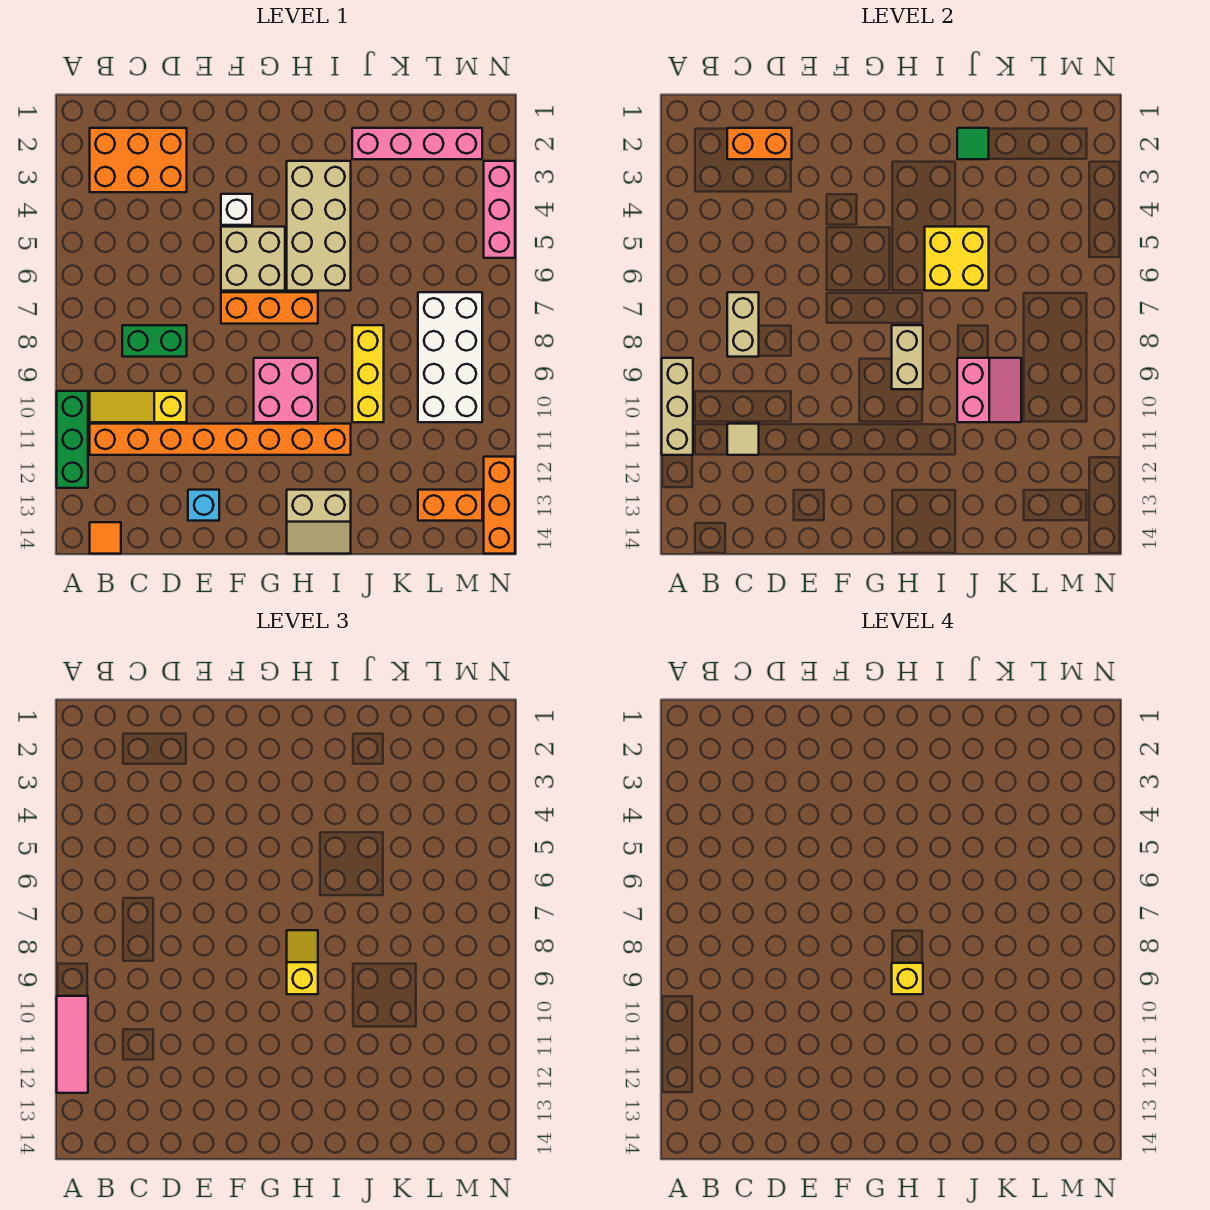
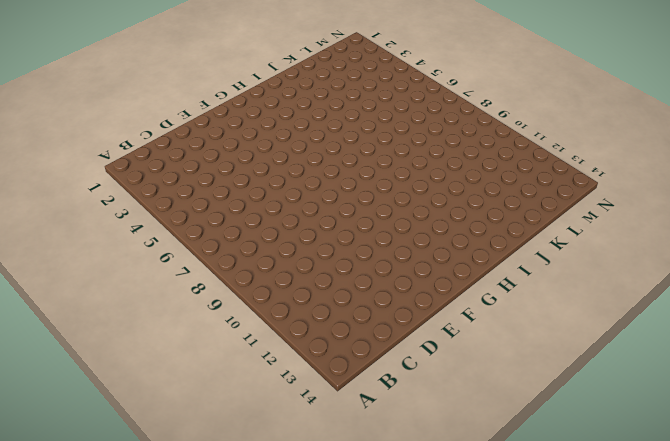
none -> green brick A10:A12 level 1
none -> orange brick B2:D3 level 1
none -> yellow slope B10:D10 level 1 top D
none -> orange brick B11:I11 level 1

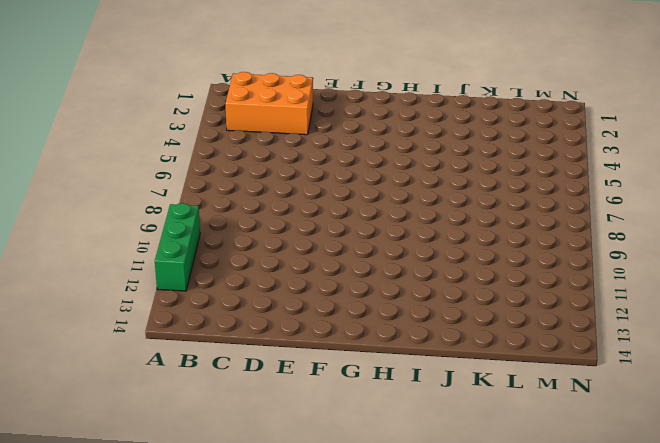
none -> yellow slope B10:D10 level 1 top D
none -> orange brick B11:I11 level 1
none -> orange tile B14 level 1
none -> green brick C8:D8 level 1

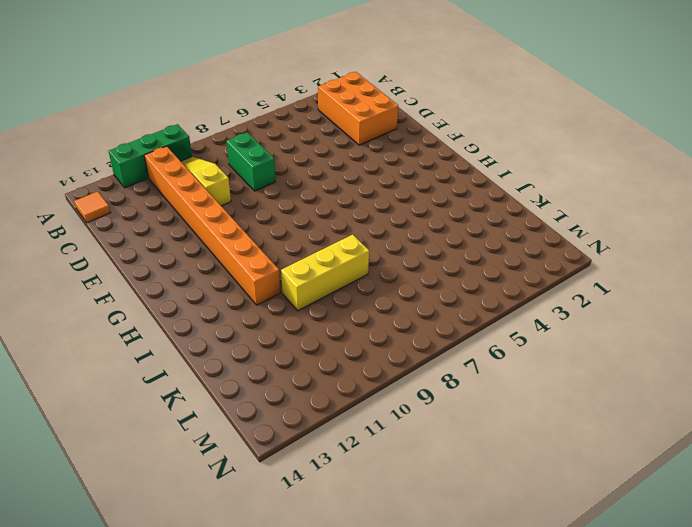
none -> cyan brick E13 level 1
none -> white brick F4 level 1
none -> tan brick F5:G6 level 1
none -> orange brick F7:H7 level 1

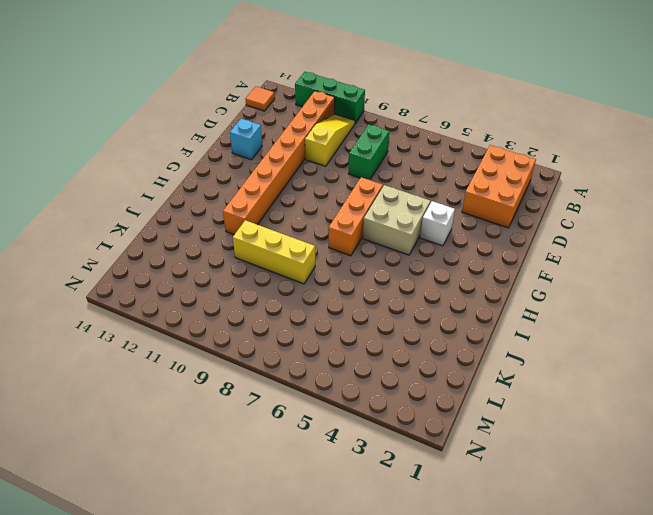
none -> pink brick G9:H10 level 1
none -> tan brick H3:I6 level 1
none -> tan slope H13:I14 level 1 top 13
none -> pink brick J2:M2 level 1

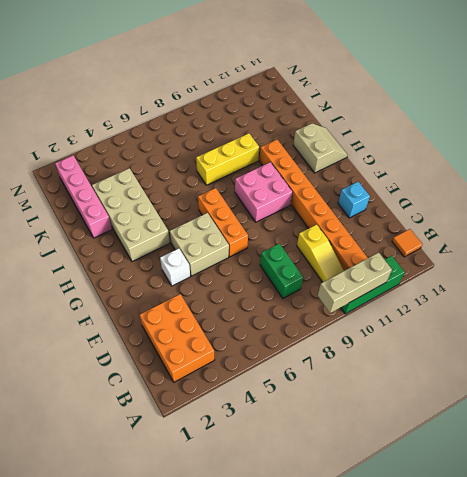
tan brick H3:K4 level 1 -> tan brick H3:I6 level 1
none -> white brick L7:M10 level 1
none -> orange brick L13:M13 level 1
none -> pink brick N3:N5 level 1
none -> orange brick N12:N14 level 1

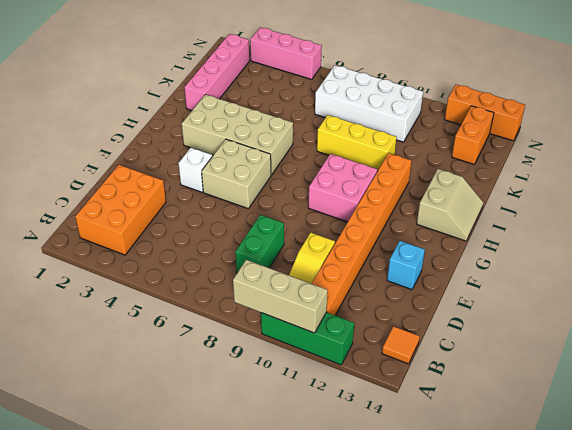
none -> orange brick F7:H7 level 1
none -> orange brick C2:D2 level 2
none -> tan brick C7:C8 level 2
none -> tan tile C11 level 2

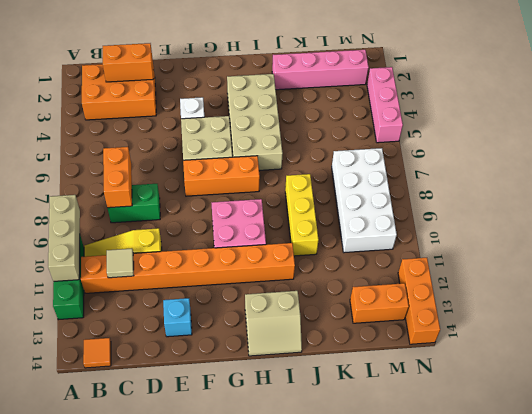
orange brick C7:C8 level 2 -> tan brick C7:C8 level 2
none -> tan brick H8:H9 level 2
none -> yellow brick I5:J6 level 2
none -> green tile J2 level 2
none -> pink slope J9:K10 level 2 top J

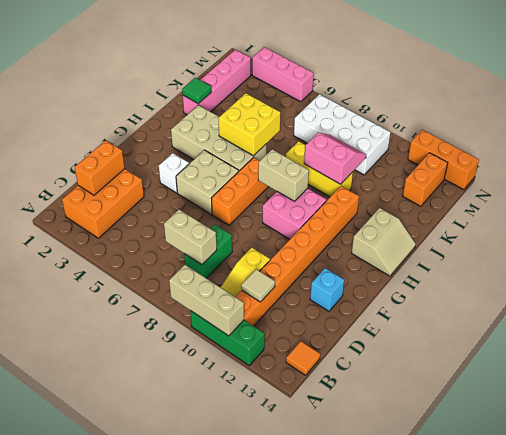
none -> pink tile A10:A12 level 3
none -> yellow slope H8:H9 level 3 top 9
none -> yellow brick H9 level 4

